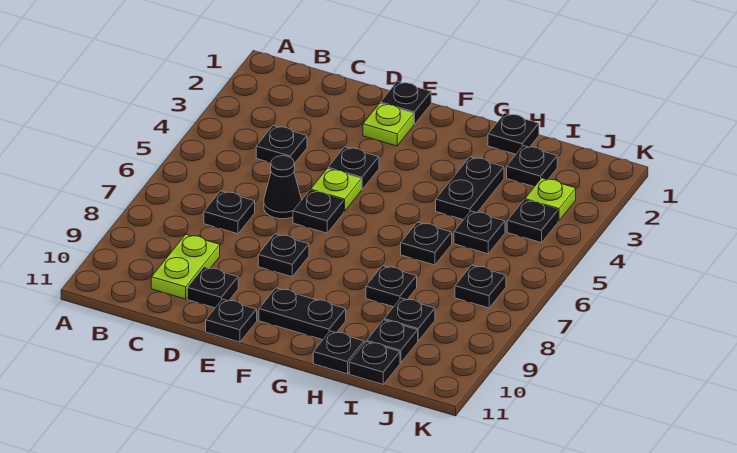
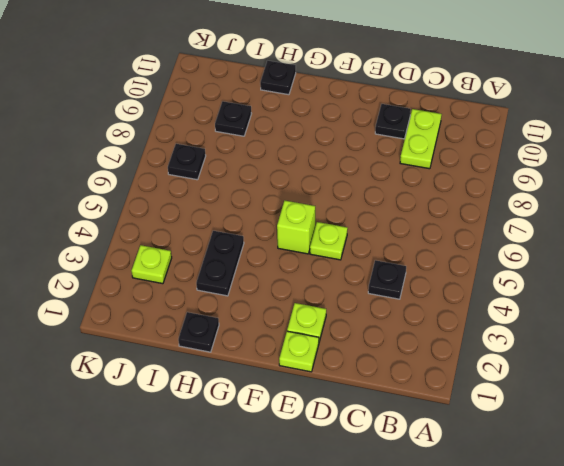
lime plate E1 level 1 -> black plate E1 level 1
lime brick F5 level 1 -> none
none -> black plate C7 level 1
none -> black cone D6 level 1
none -> black plate E4 level 1

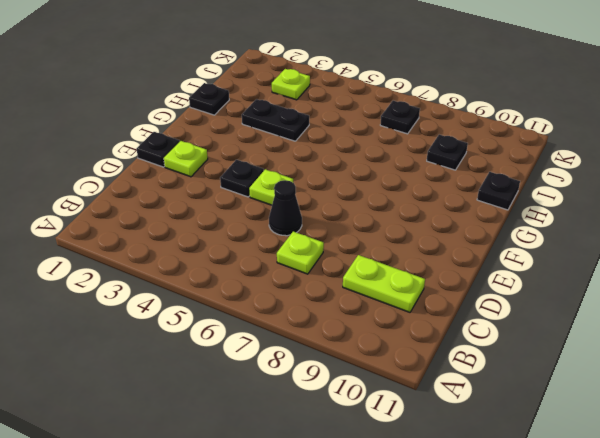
lime plate C7 level 1 -> black plate C7 level 1
none -> black plate C4 level 1
none -> black plate D10 level 1
none -> black plate E6 level 1

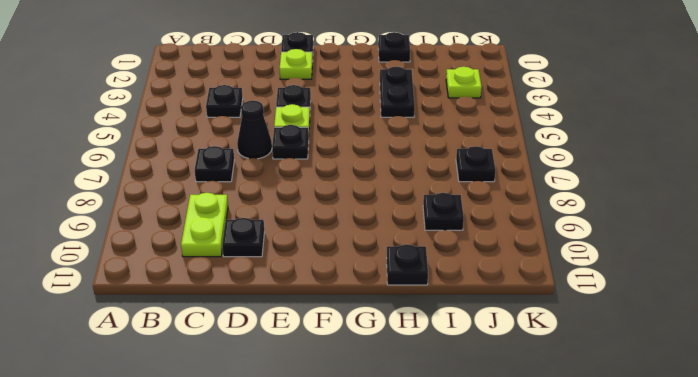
none -> black plate E8 level 1
none -> black plate E11 level 1
none -> black plate F10:G10 level 1

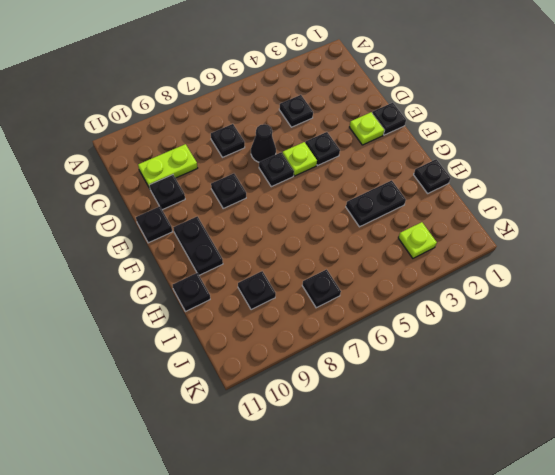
none -> black plate H6 level 1
none -> black plate H8 level 1
none -> black plate I2 level 1

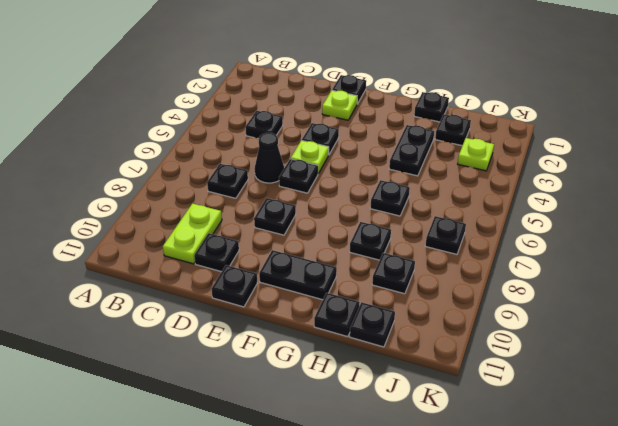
none -> black plate I5 level 1
none -> black plate I10 level 1
none -> black plate J4 level 1

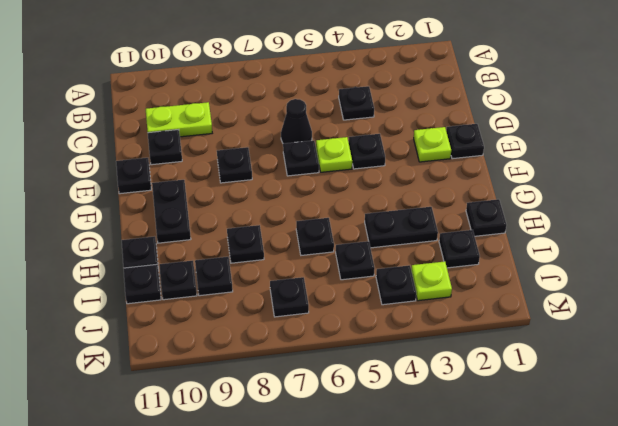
none -> black plate C7 level 1

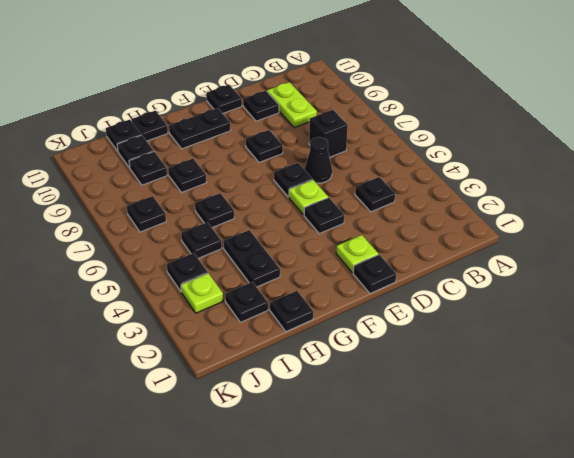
black brick C7 level 1 -> black plate C7 level 1

